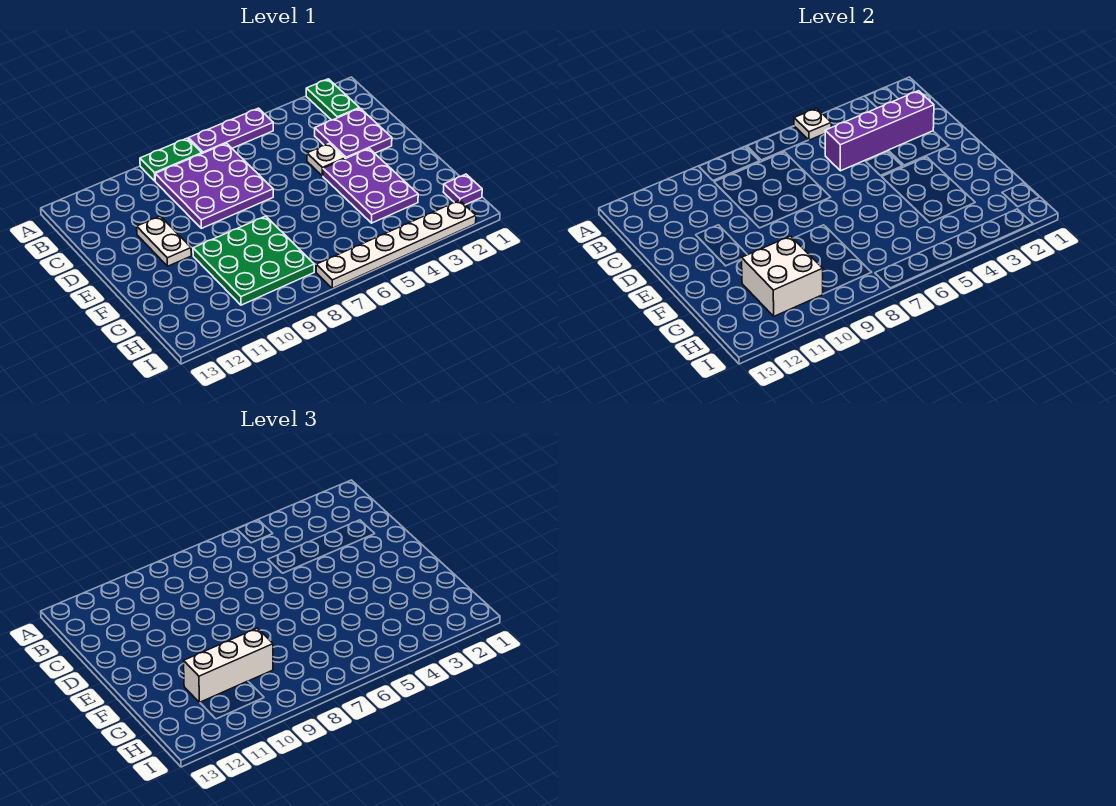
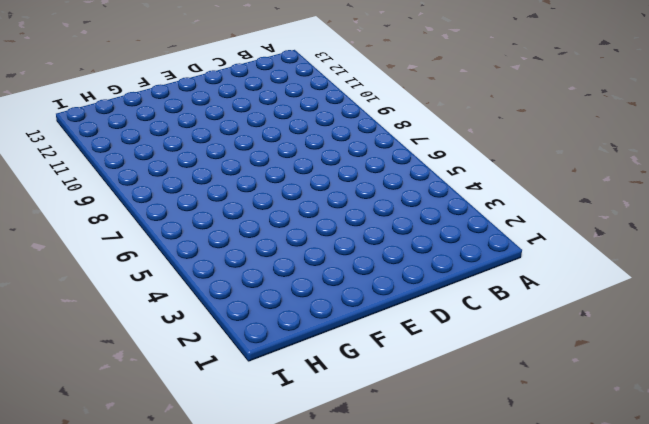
none -> green plate A2:B2 level 1
none -> purple plate A5:A7 level 1
none -> green plate A8:A9 level 1

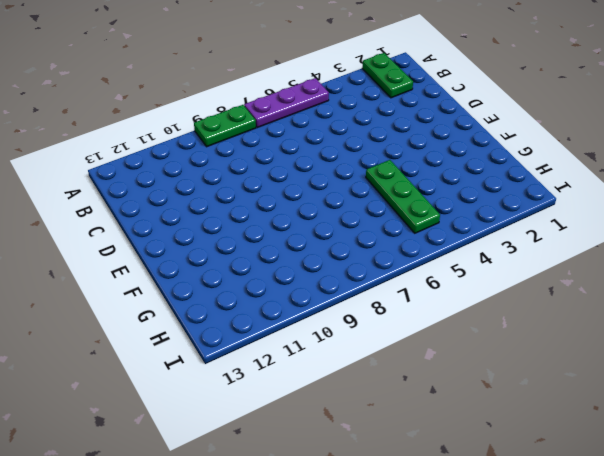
green plate F5:H5 level 1 -> none
none -> purple plate B7:D9 level 1
none -> purple plate C2:D3 level 1
none -> white plate D4 level 1

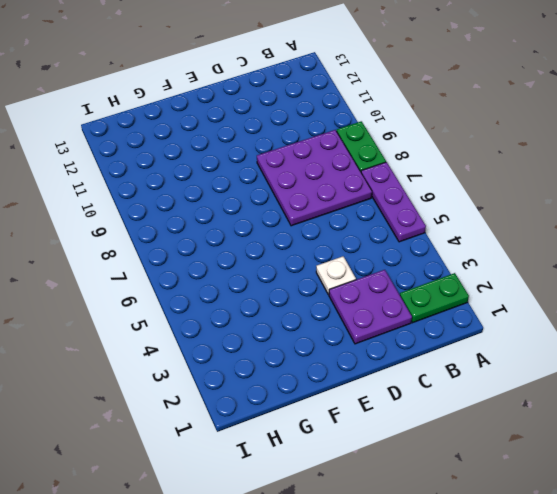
none -> white plate D11:E11 level 1
none -> purple plate E3:G4 level 1
none -> green plate F8:H10 level 1

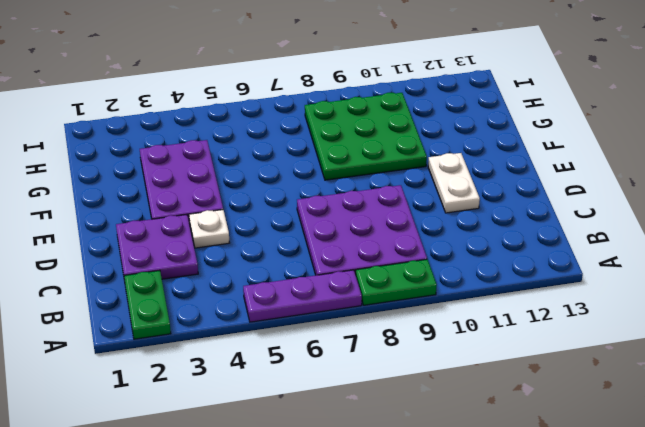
none -> purple plate H1 level 1
none -> white plate I2:I7 level 1
none -> white plate A5 level 2

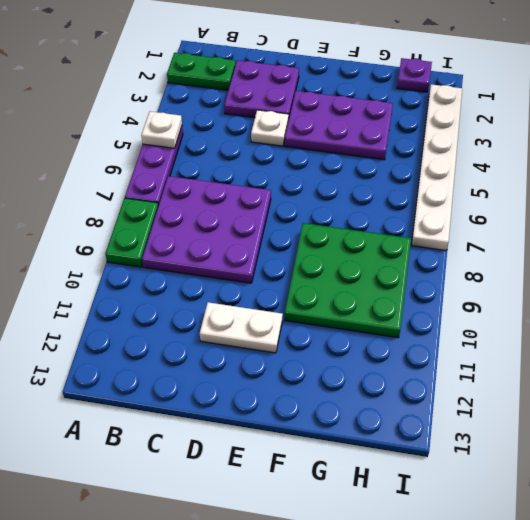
none -> purple brick C2:C5 level 2
none -> white brick G10:H11 level 2
none -> white brick G9:G11 level 3

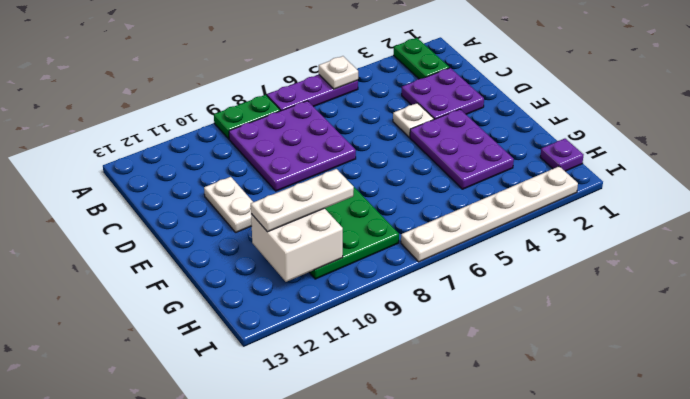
white plate G9:G11 level 3 -> white brick G9:G11 level 3
none -> purple brick C2:C5 level 2

